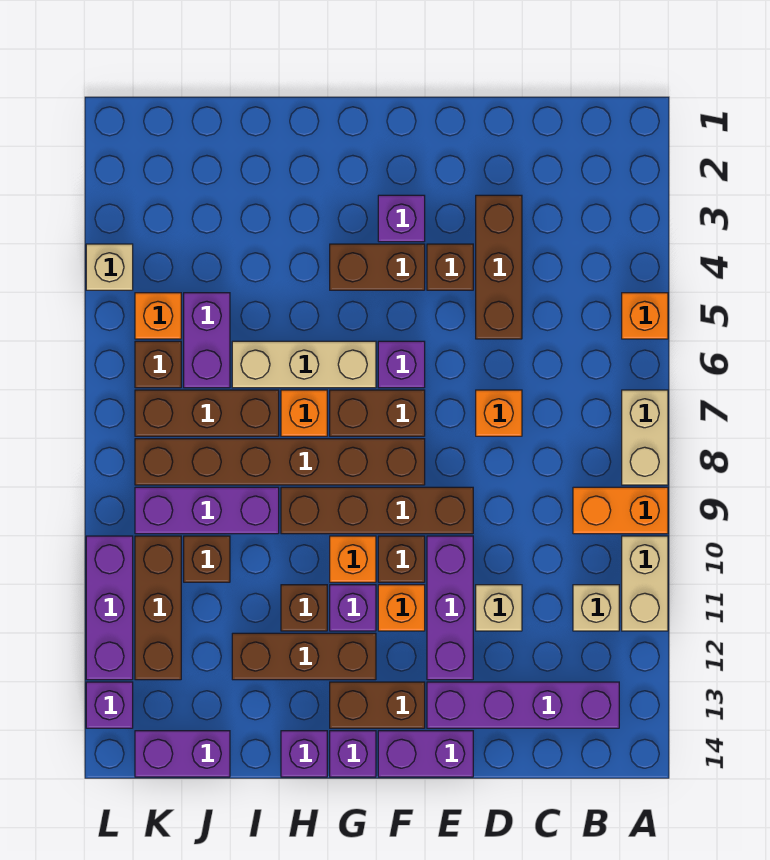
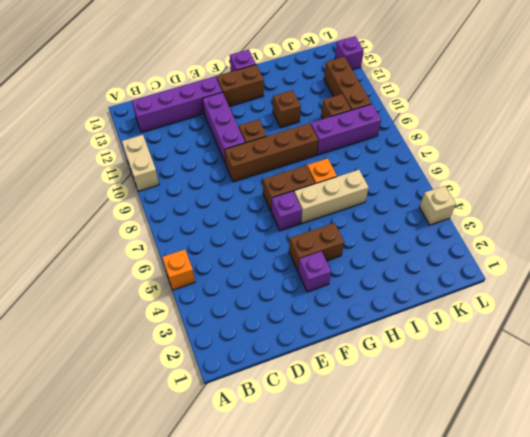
none -> tan brick A7:A8 level 1
none -> orange brick A9:B9 level 1
none -> tan brick B11 level 1
none -> brown brick D3:D5 level 1

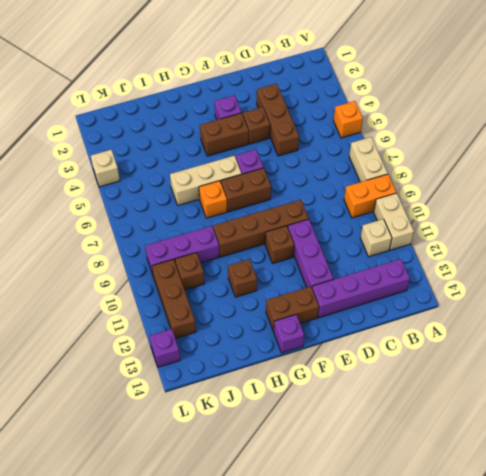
none -> orange brick D7 level 1
none -> tan brick D11 level 1
none -> purple brick E14:F14 level 1
none -> brown brick F8:K8 level 1

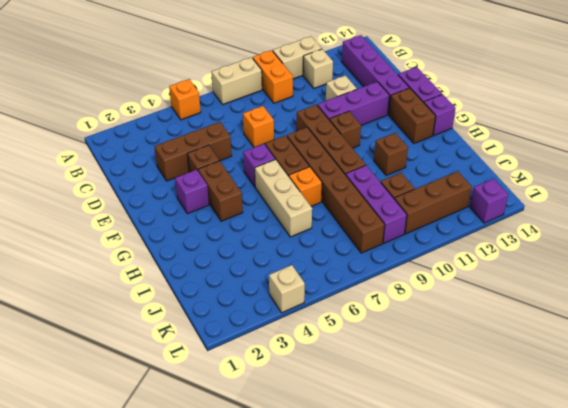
none -> orange brick F11 level 1
none -> orange brick G10 level 1
none -> purple brick G11 level 1
none -> brown brick G12:I12 level 1

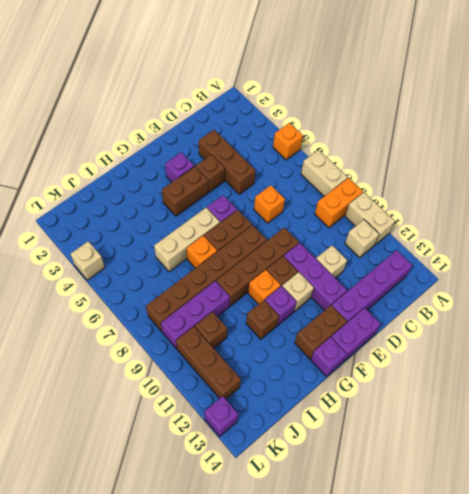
tan brick F11 level 1 -> orange brick F11 level 1
none -> brown brick G12:I12 level 1
none -> purple brick H14 level 1
none -> brown brick I7:K7 level 1
none -> purple brick J5:J6 level 1

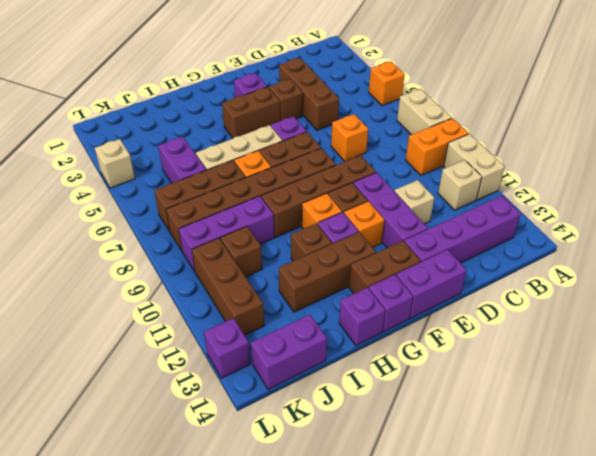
none -> orange brick K5 level 1
none -> brown brick K6 level 1
none -> purple brick L10:L12 level 1

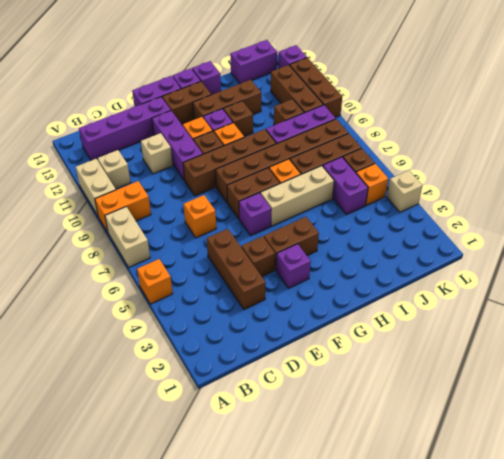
brown brick L10:L12 level 1 -> purple brick L10:L12 level 1

